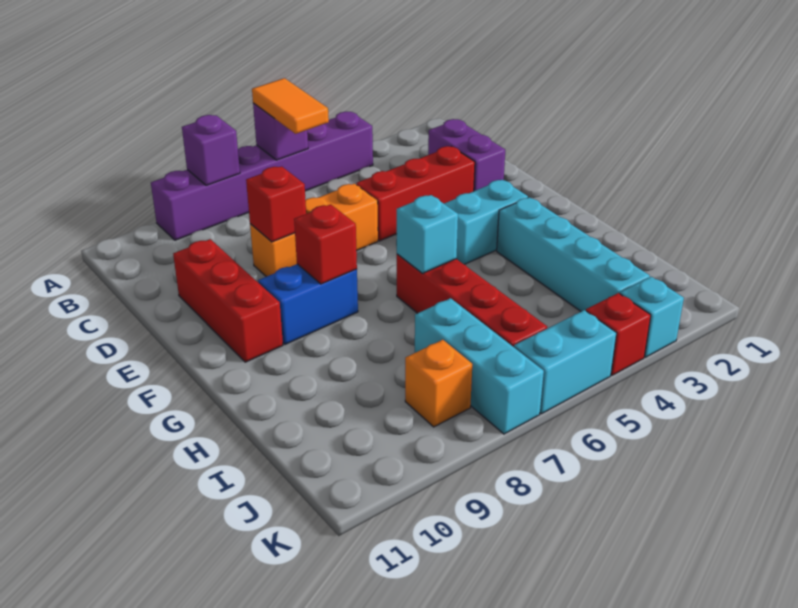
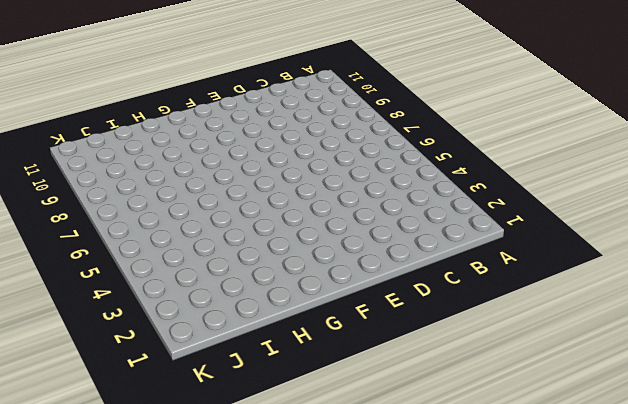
none -> purple brick A4:A9 level 1
none -> purple brick C2:D2 level 1
none -> red brick D3:D5 level 1

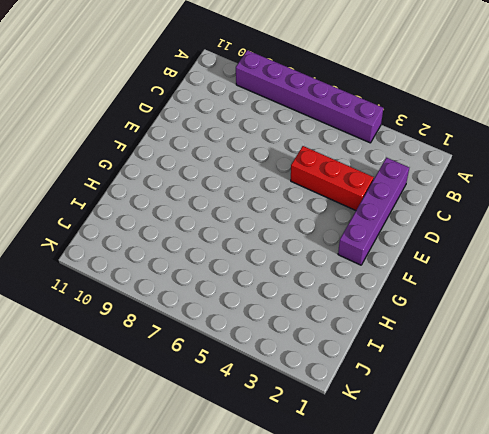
purple brick C2:F2 level 1 -> purple brick C2:D2 level 1
none -> orange brick D6:D8 level 1
none -> red brick D10:F10 level 1
none -> cyan brick F3:F4 level 1

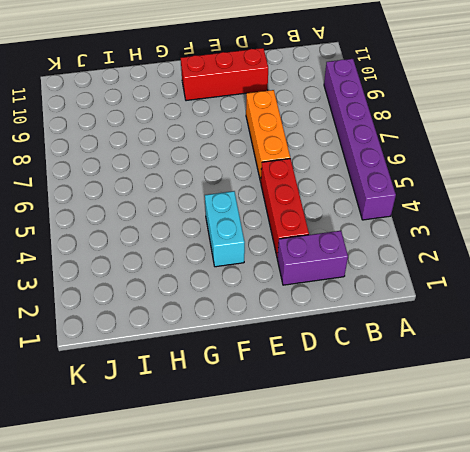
none -> blue brick F8:F9 level 1
none -> cyan brick G3:J3 level 1
none -> red brick G6:J6 level 1

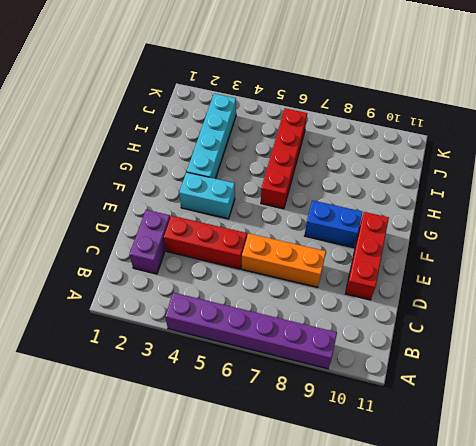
none -> cyan brick I7:K7 level 1
none -> orange brick J8 level 1
none -> cyan brick K3 level 1

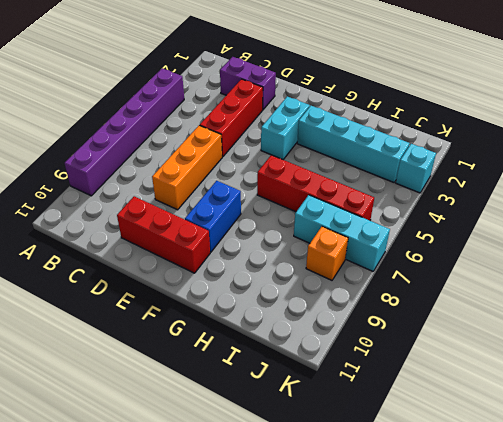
none -> red brick K4 level 1
none -> cyan brick K5:K6 level 1
none -> purple brick A6 level 2

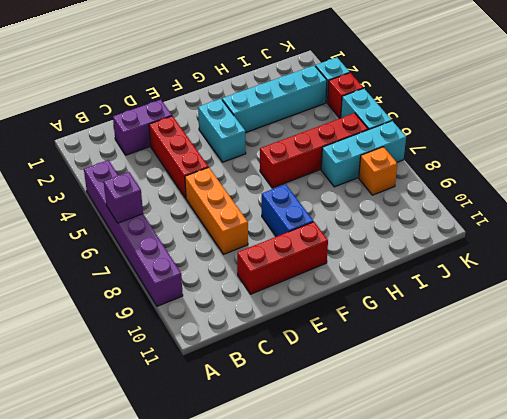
none -> purple brick A8 level 2
none -> red brick D8 level 2
none -> red brick F8 level 2

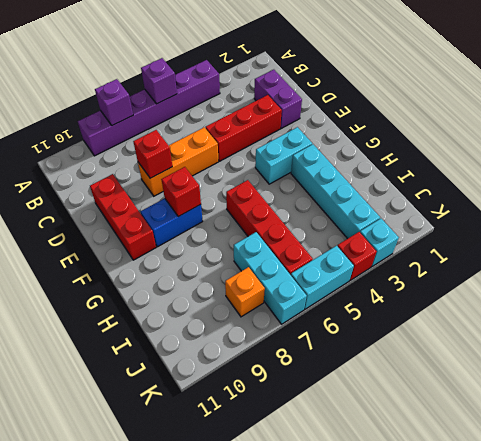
none -> cyan brick G6 level 2
none -> orange tile A6:B6 level 3

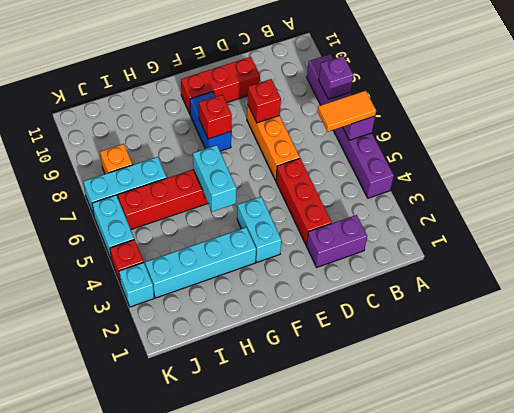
cyan brick G5:G6 level 2 -> cyan brick G6 level 2

